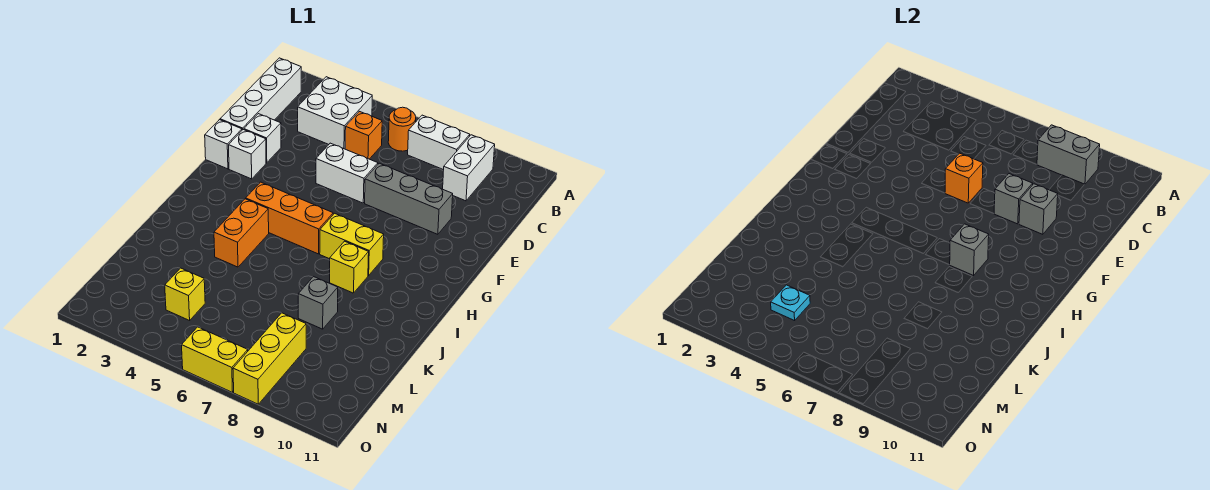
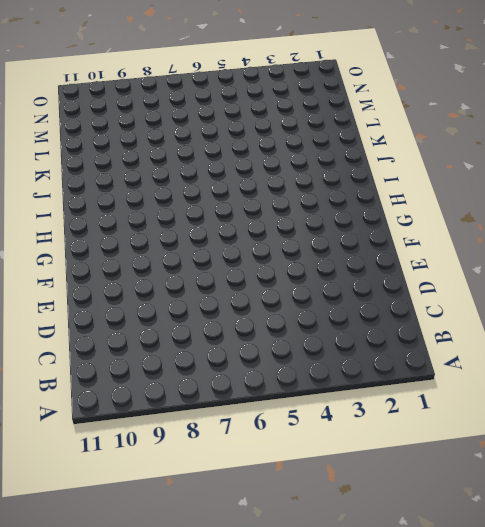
none -> white brick B1:E1 level 1
none -> white brick B3:C4 level 1
none -> orange round brick B6 level 1

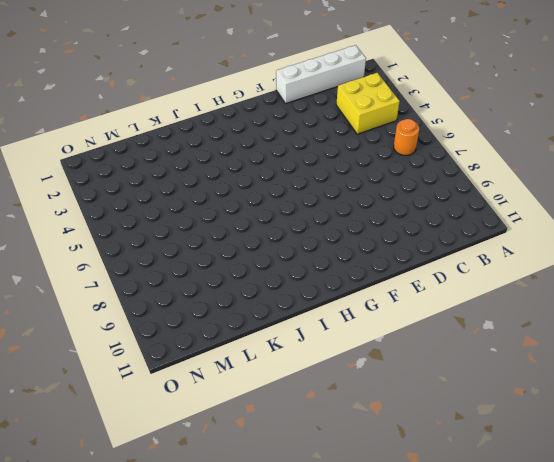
yellow brick B3:C4 level 1 -> white brick B3:C4 level 1
none -> white brick B7:B8 level 1
none -> white brick B9:C9 level 1
none -> orange brick C5 level 1

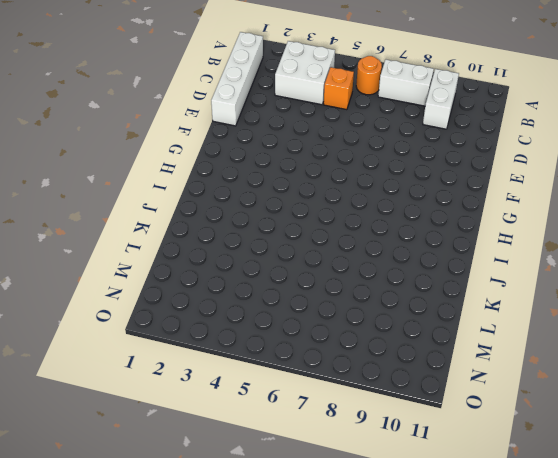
none -> white brick E2 level 1
none -> white brick E5:E6 level 1
none -> grey brick E7:E9 level 1

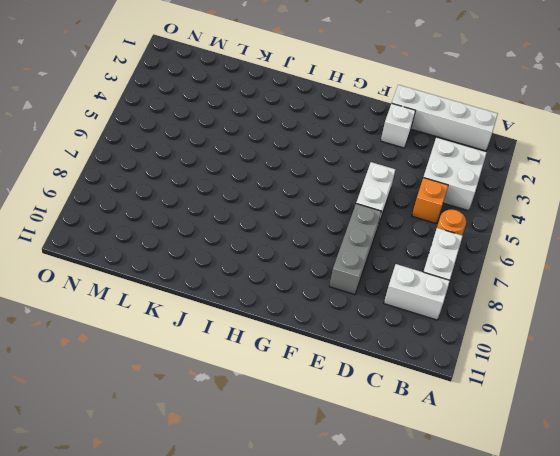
none -> white brick F1 level 1
none -> white brick F2 level 1
none -> orange brick H4:H6 level 1

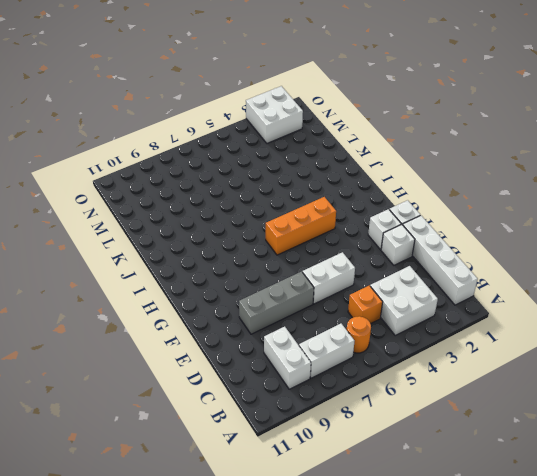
white brick N2:O3 level 1 -> none
none -> yellow brick H7:H8 level 1
none -> orange brick I4:J4 level 1
none -> yellow brick I8 level 1

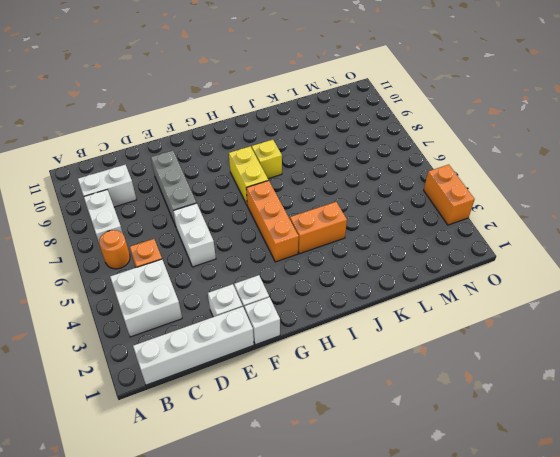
orange brick O3:O4 level 1 -> none
none -> grey brick K8 level 1
none -> yellow brick M4 level 1
none -> yellow brick M8:O8 level 1

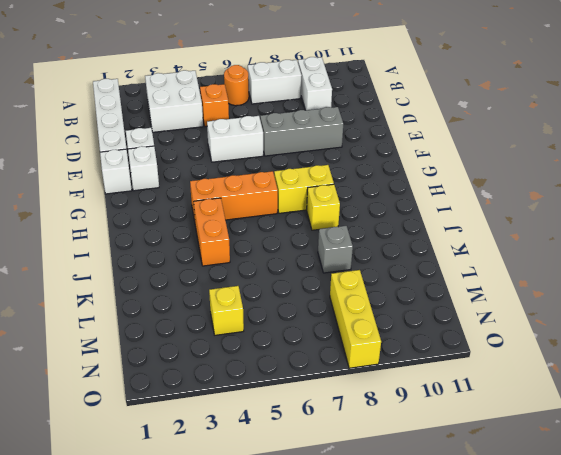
none -> yellow brick O6:O7 level 1
none -> grey brick B8:B9 level 2
none -> orange brick E6 level 2

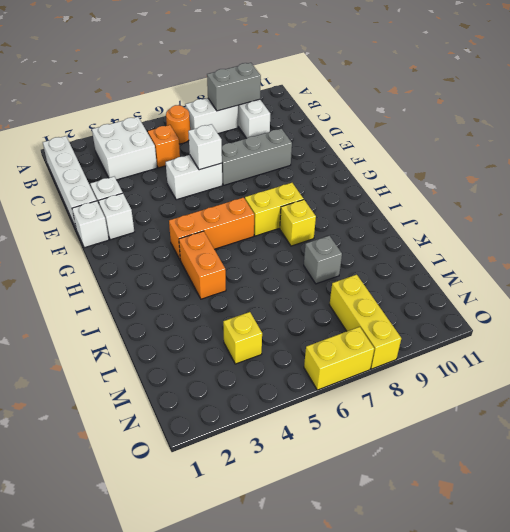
white brick E6 level 2 -> orange brick E6 level 2
none -> grey brick E8 level 2
none -> grey brick E9 level 2
none -> grey brick H8 level 2

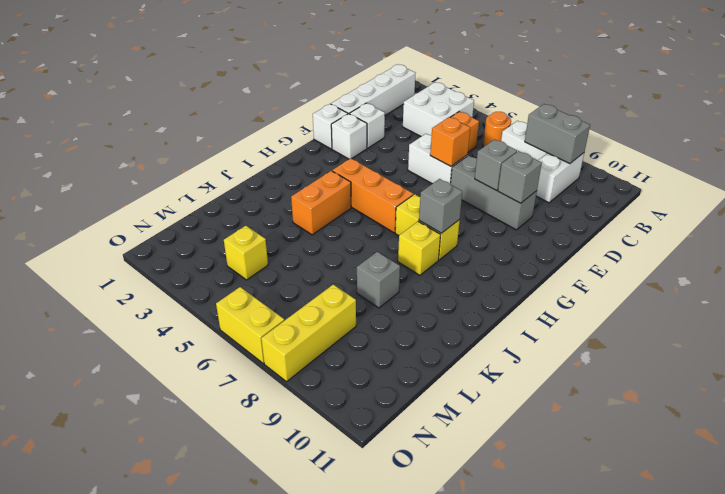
none -> cyan plate M4 level 2

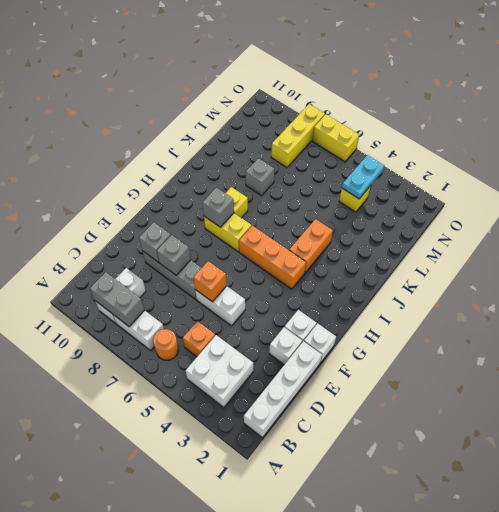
cyan plate M4:N4 level 2 -> cyan plate M4 level 2

